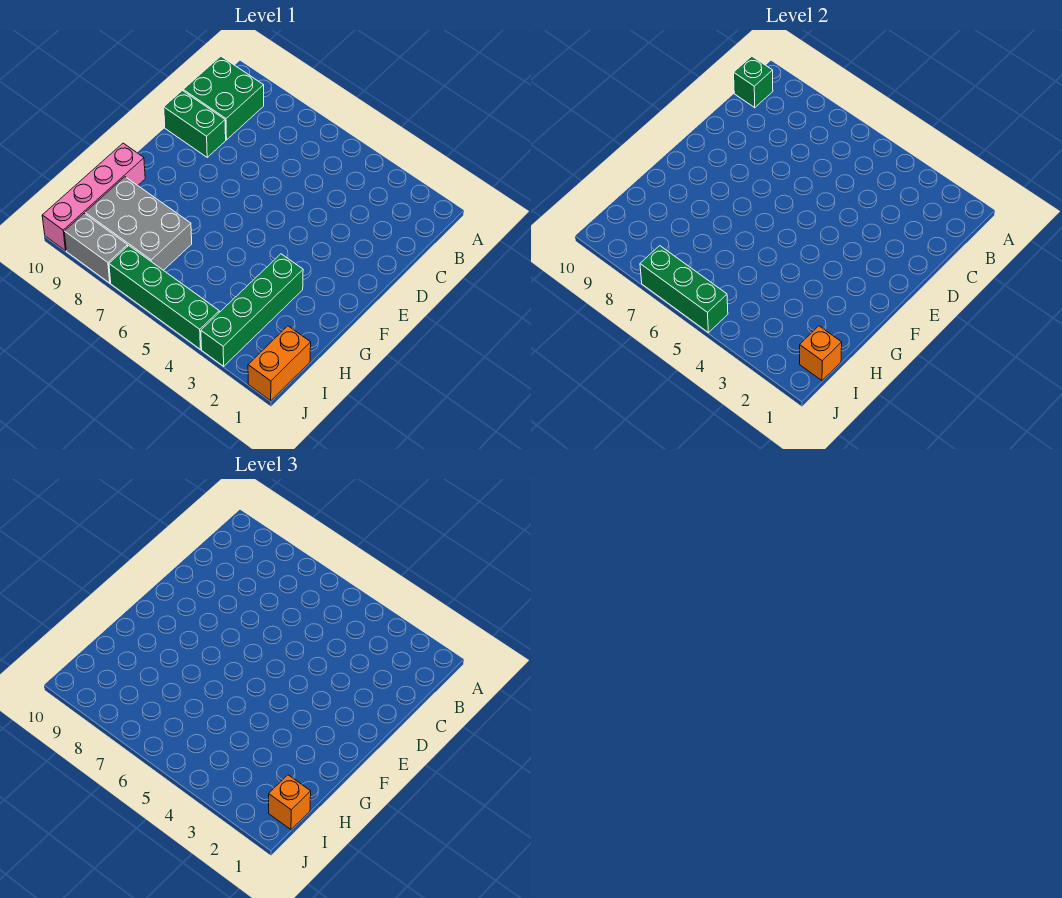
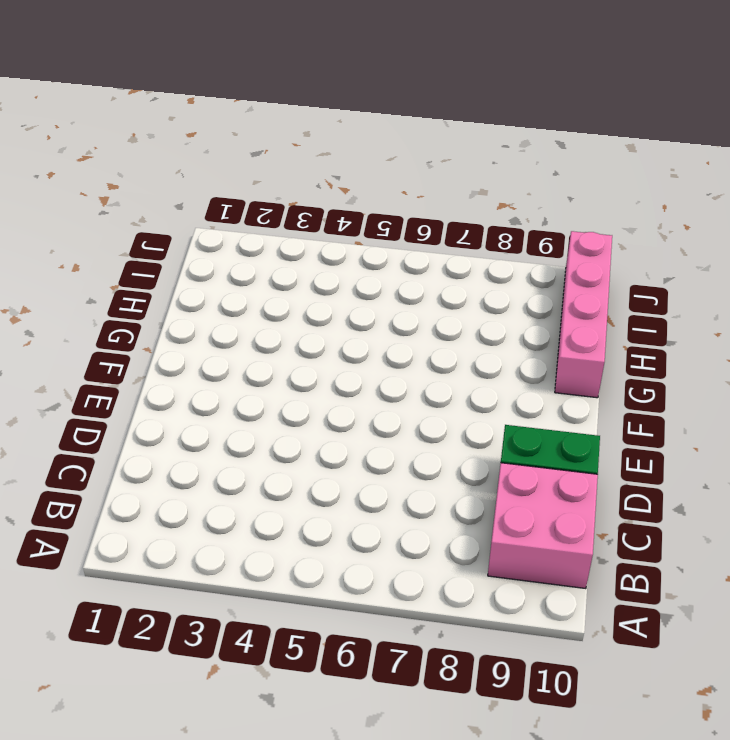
pink brick B9:C10 level 1 -> green brick B9:C10 level 1
none -> green brick G3:J3 level 1
none -> grey brick H7:I9 level 1
none -> orange brick I1:J1 level 1

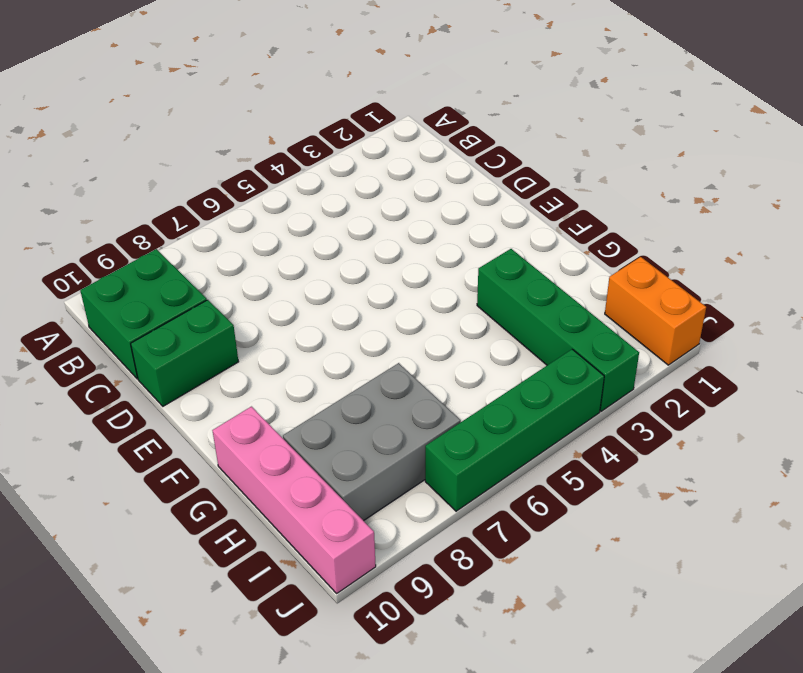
none -> grey brick J8:J9 level 1
none -> green brick B10 level 2
none -> orange brick I1 level 2

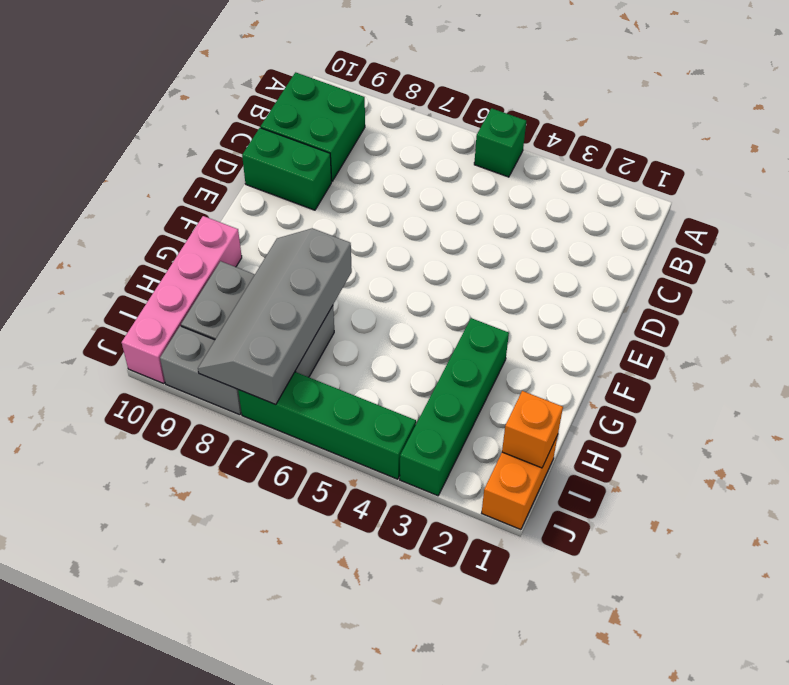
green brick A5 level 1 -> green brick B10 level 2
grey slope G7:J8 level 2 top 7 -> green brick J5:J7 level 2
none -> orange brick I1 level 3

